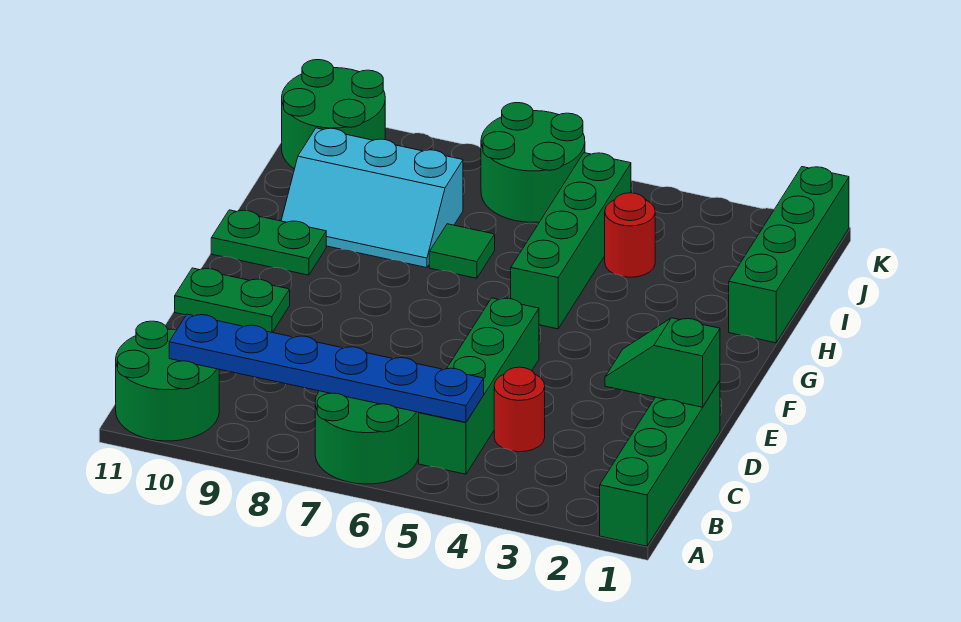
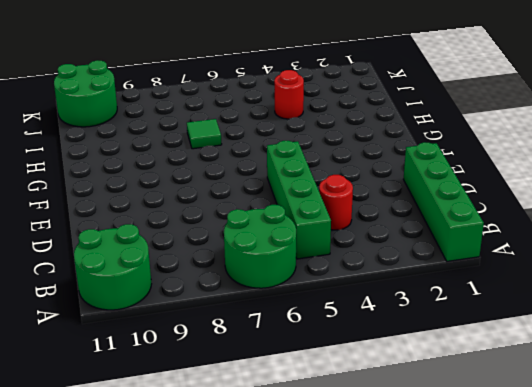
none -> green plate E10:E11 level 1
none -> green brick G5:J5 level 1
none -> green plate G10:G11 level 1

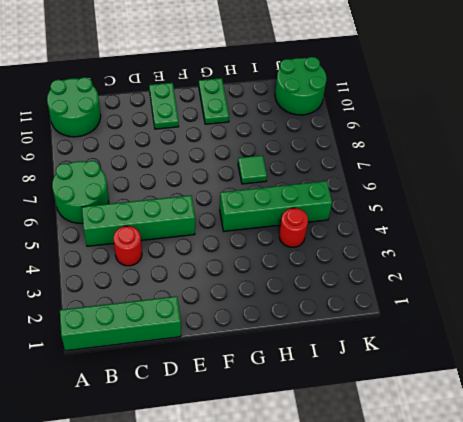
none -> green brick H1:K1 level 1
none -> cyan slope H8:I10 level 1 top I
none -> green round brick J6:K7 level 1

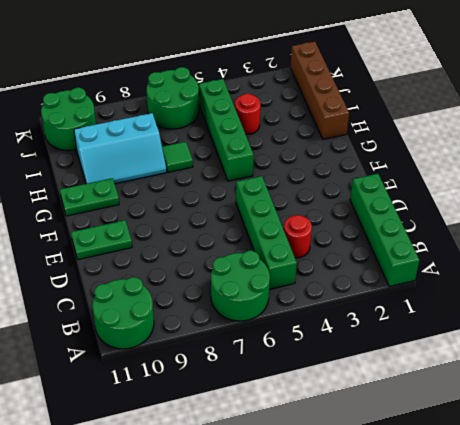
brown brick H1:K1 level 1 -> green brick H1:K1 level 1
none -> blue plate B5:B10 level 2
none -> green slope D1:D2 level 2 top 1

